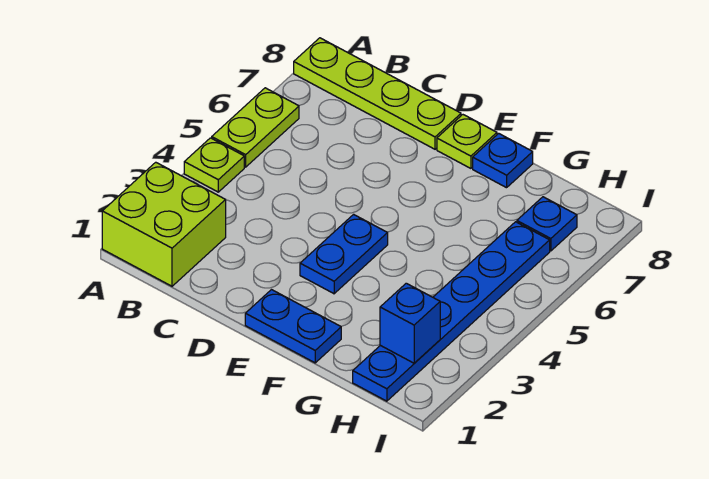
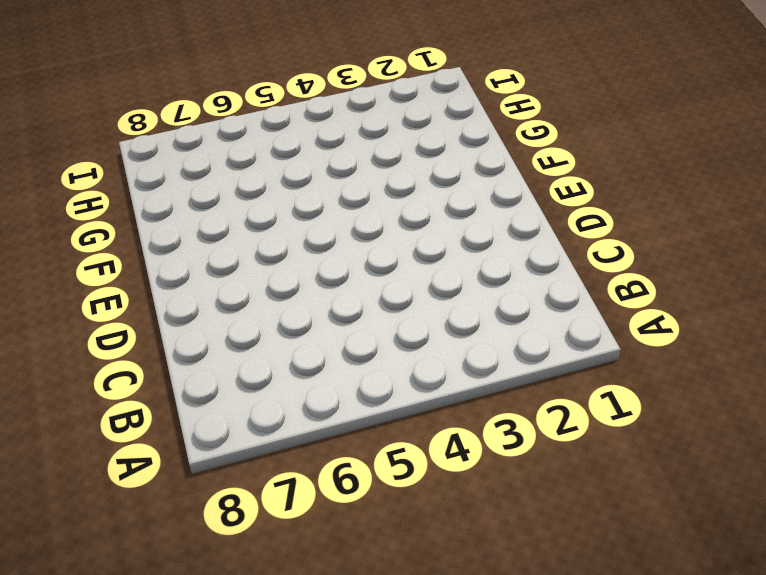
none -> lime brick A1:B2 level 1
none -> lime plate A4 level 1

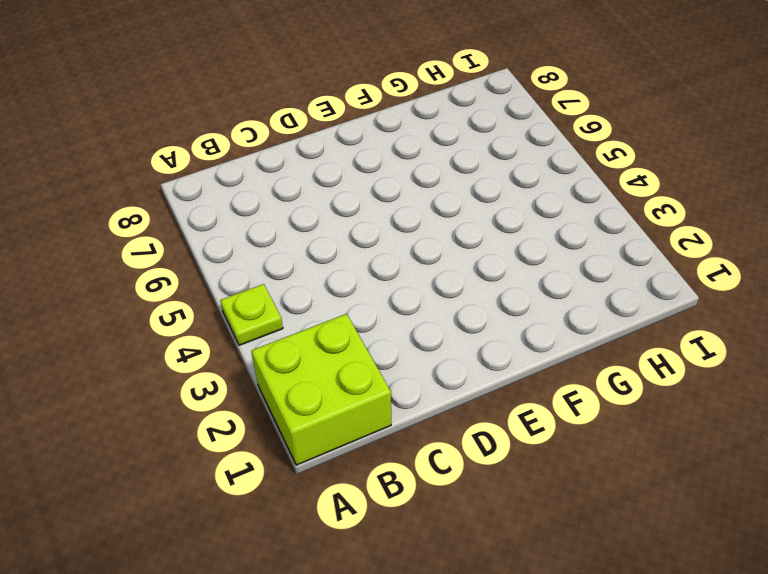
none -> lime plate A5:A6 level 1
none -> lime plate A8:D8 level 1

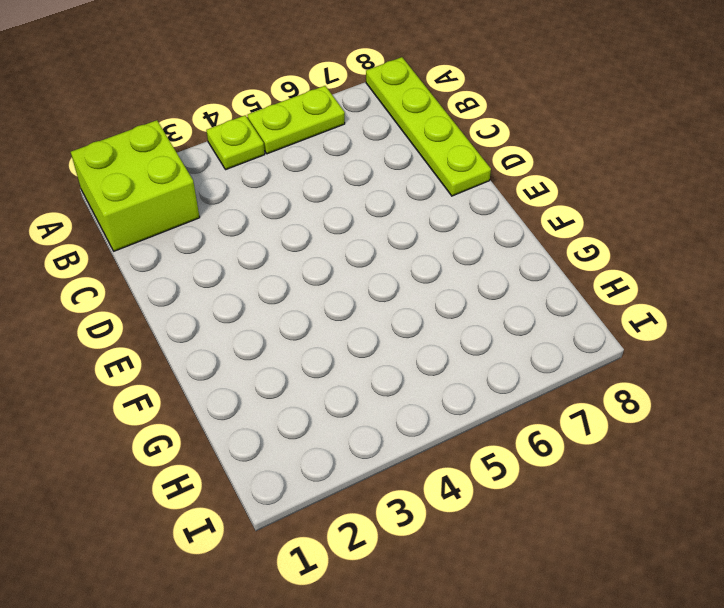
none -> blue plate E1:F1 level 1
none -> blue plate E3:E4 level 1

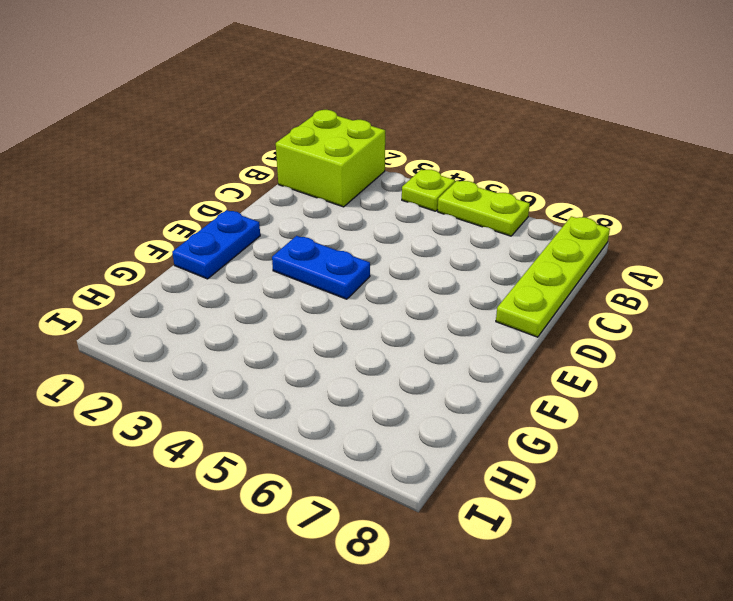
none -> lime plate E8 level 1
none -> blue plate F8 level 1

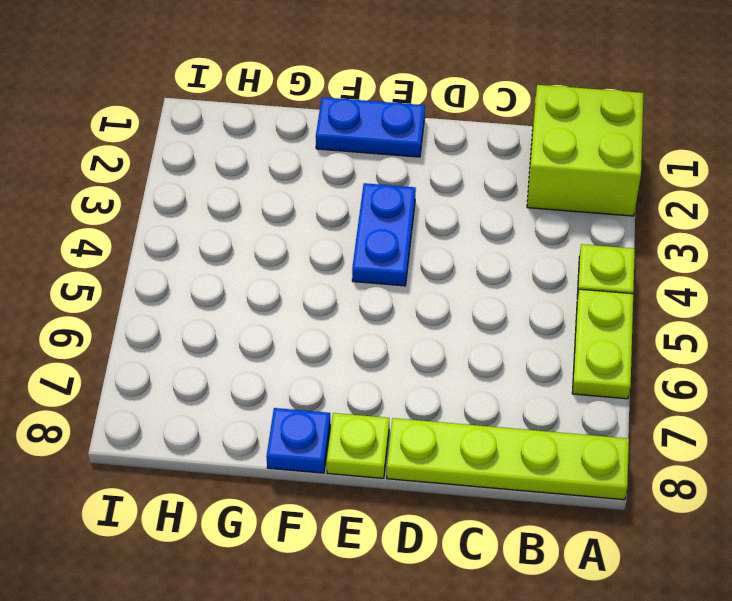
none -> blue plate H1:H6 level 1
none -> blue plate H7 level 1

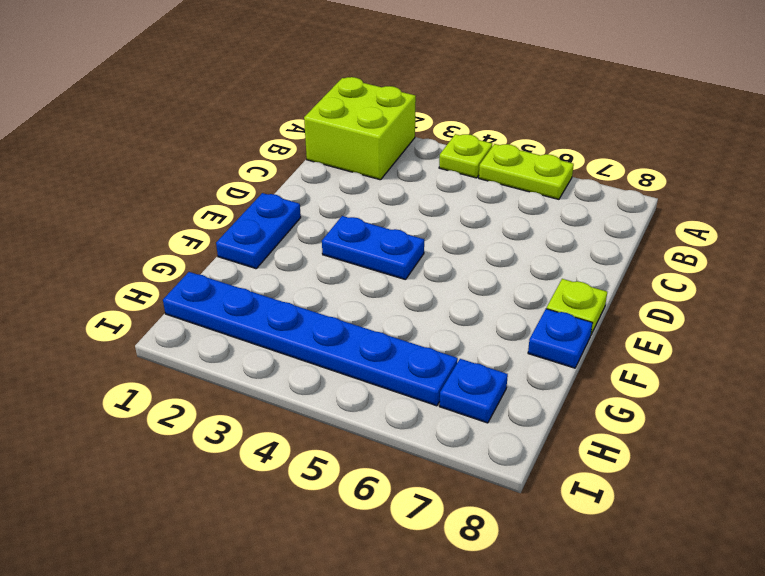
none -> lime plate A8:D8 level 1
none -> blue brick H2 level 2

